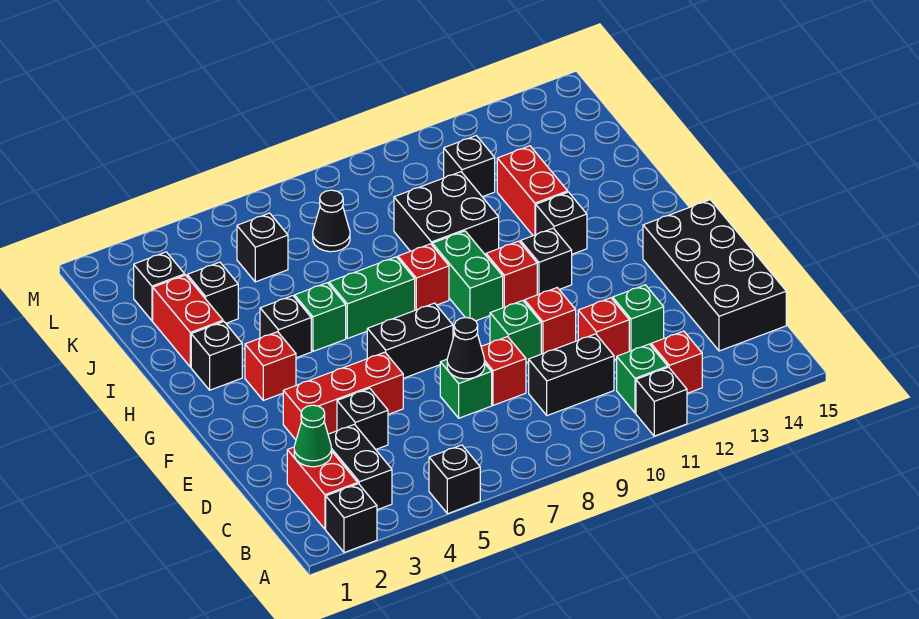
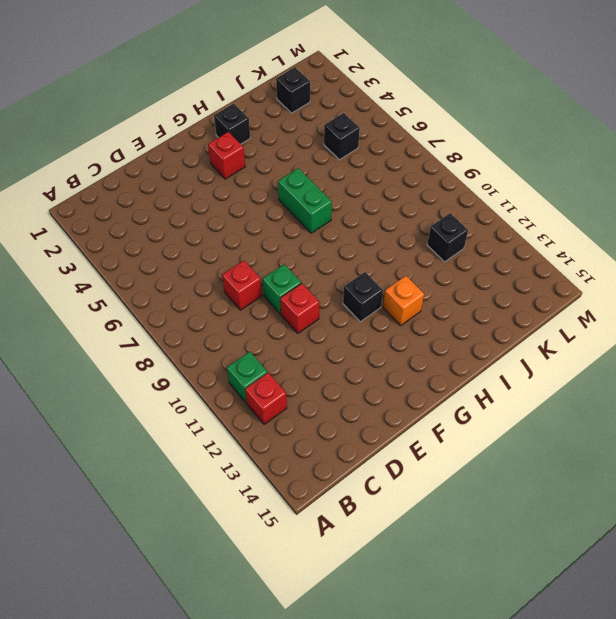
orange brick H12 level 1 -> black brick H12 level 1
none -> black brick A2 level 1
none -> black brick A5 level 1
none -> black brick A11 level 1
none -> red brick B2:C2 level 1

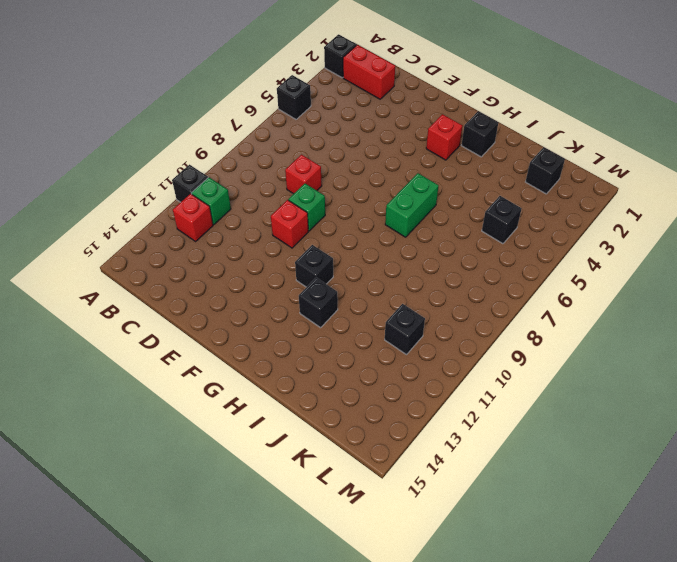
none -> black brick B3:C3 level 1
none -> black brick C9:C10 level 1
none -> black brick C14:F15 level 1
none -> black brick D4 level 1

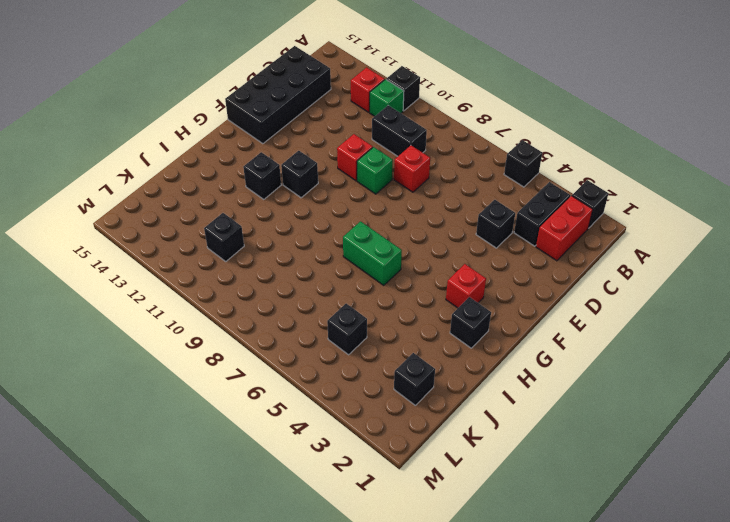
none -> green brick D7 level 1
none -> red brick D11 level 1
none -> green brick D12 level 1
none -> red brick E3:E5 level 1

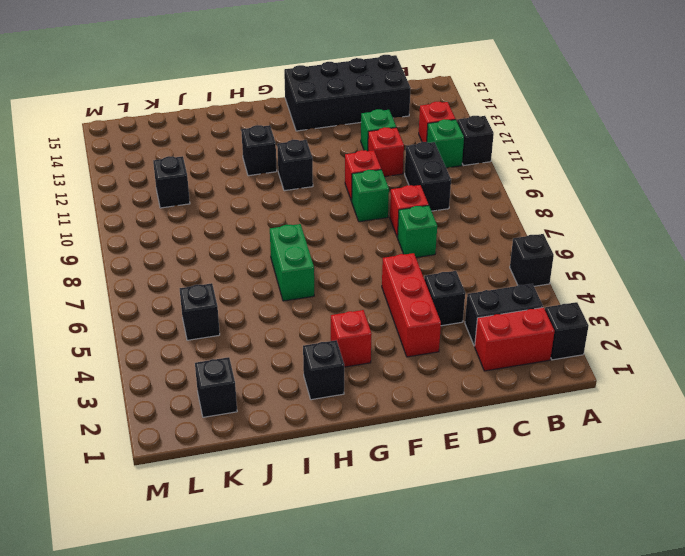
none -> black brick F6:F7 level 1
none -> green brick G9:H9 level 1
none -> red brick G10 level 1
none -> black brick H4 level 1

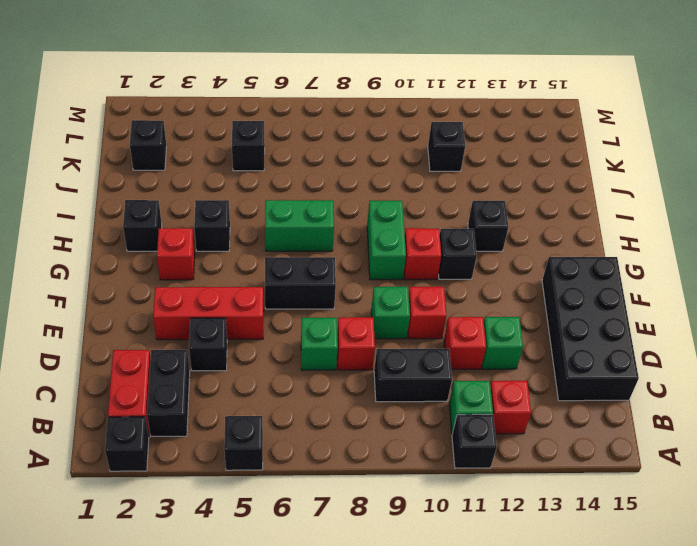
none -> green brick H5 level 1
none -> red brick H8 level 1
none -> red brick I2:J2 level 1
none -> black brick I9:J10 level 1

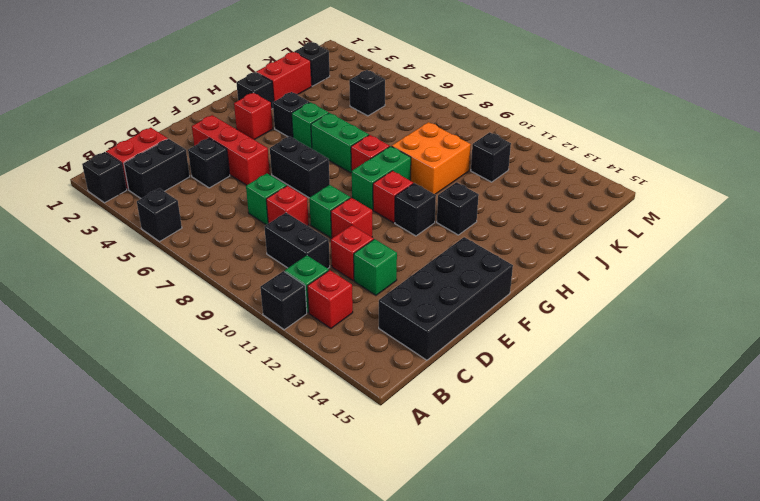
orange brick I9:J10 level 1 -> black brick I9:J10 level 1
none -> red brick I12:J12 level 1
none -> black brick J3 level 1
none -> black cone K7 level 1
none -> green cone C2 level 2

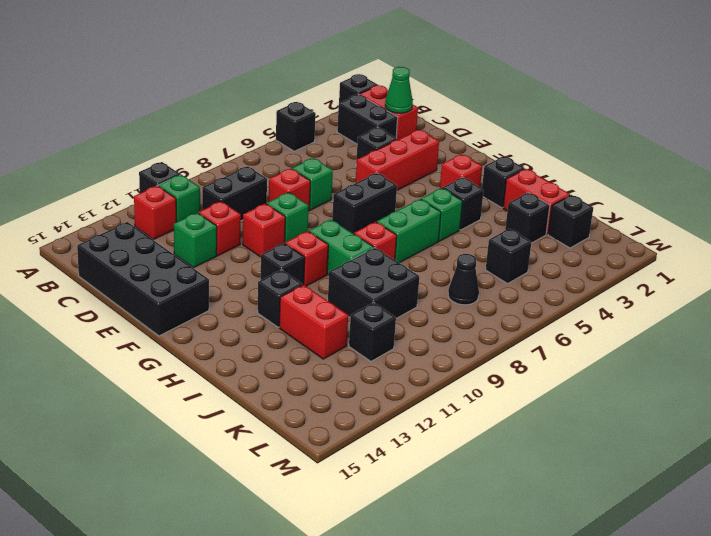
none -> black cone D7 level 2

